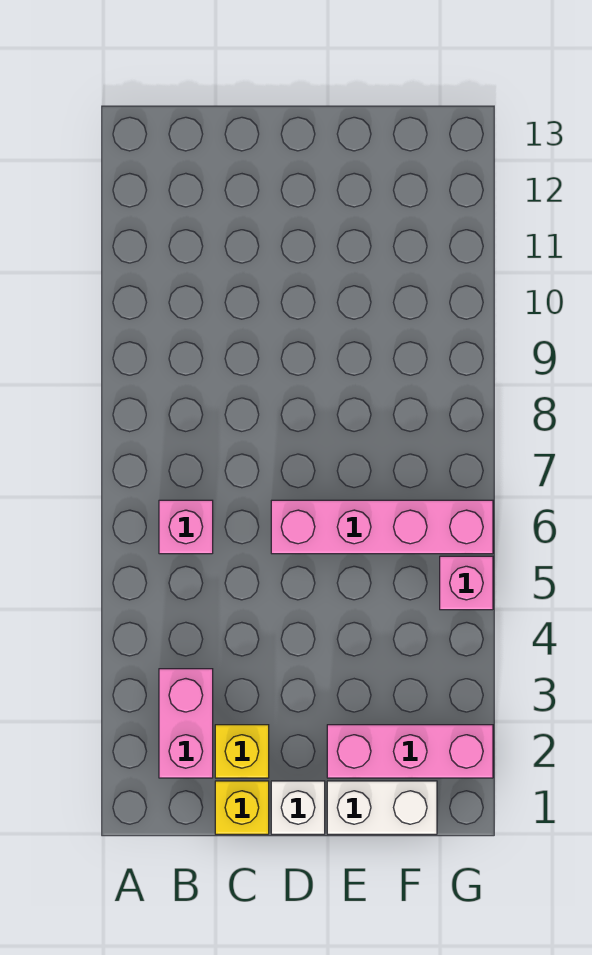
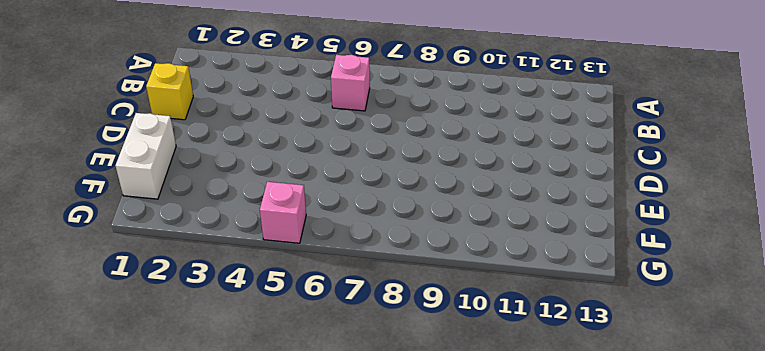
none -> pink brick B2:B3 level 1
none -> yellow brick C2 level 1

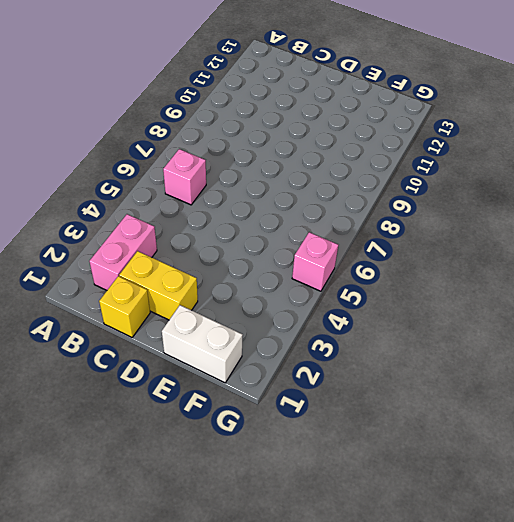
yellow brick C2:D2 level 1 -> yellow brick C2 level 1
none -> white brick D1 level 1
none -> pink brick D6:G6 level 1

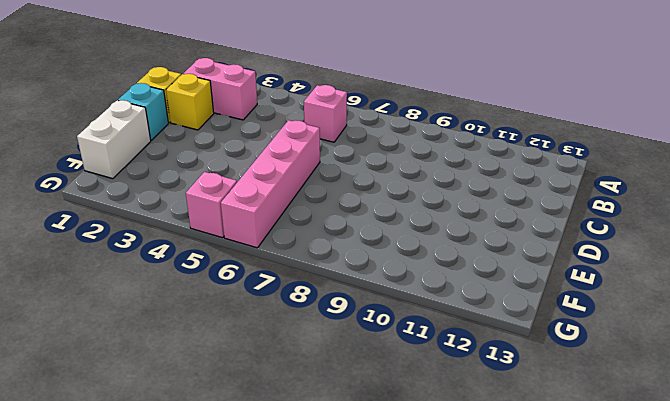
cyan brick D1 level 1 -> white brick D1 level 1
none -> pink brick E2:G2 level 1

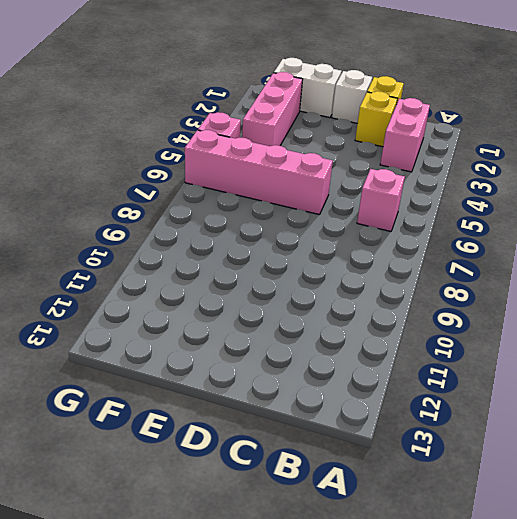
pink brick F2:F4 level 1 -> pink brick E2:G2 level 1

